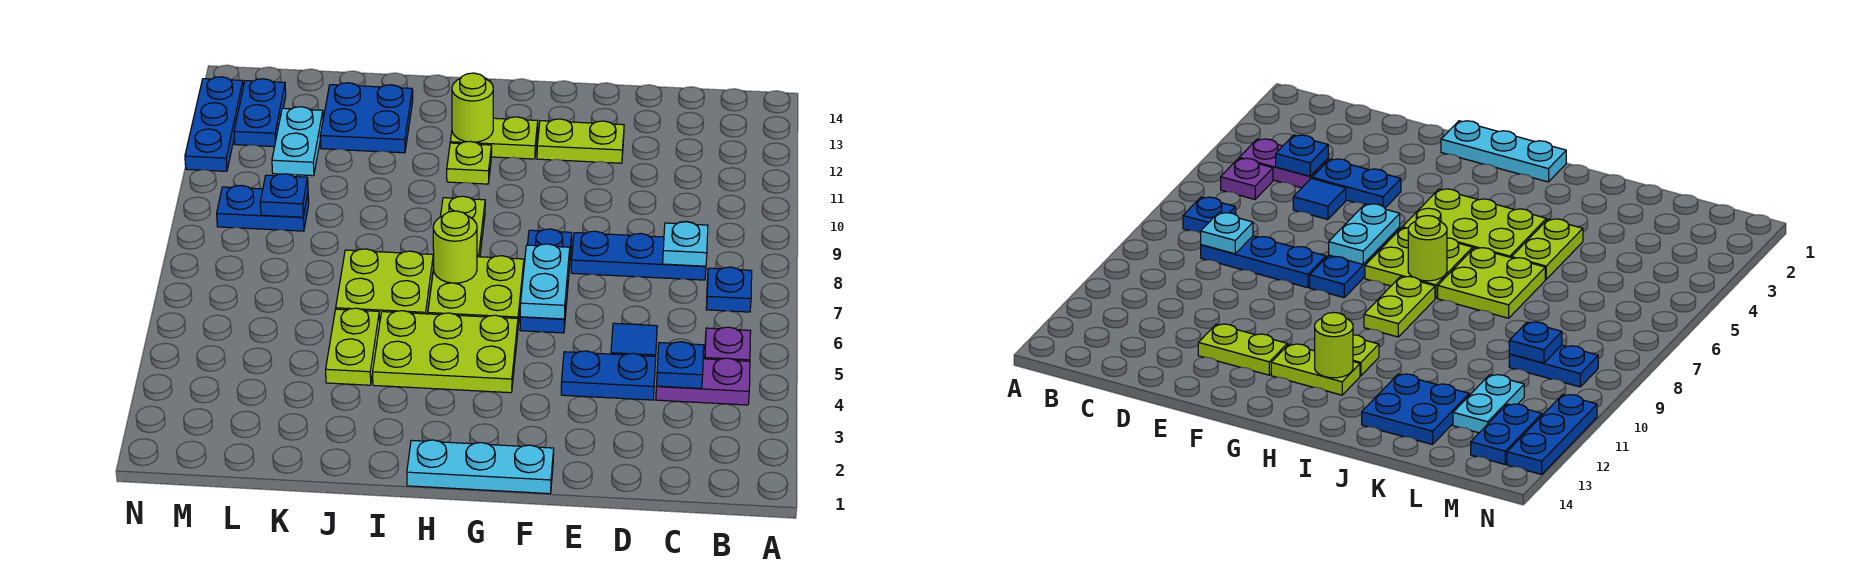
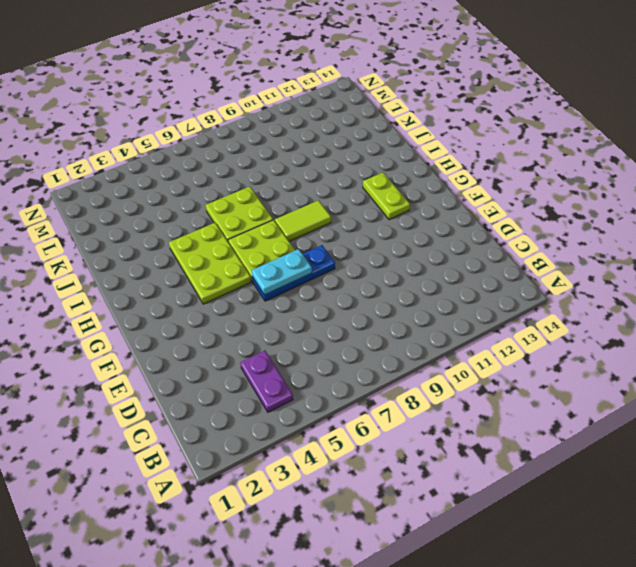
lime tile H8:H9 level 1 -> lime plate H8:H9 level 1
none -> purple plate B5 level 1
none -> blue plate B7 level 1
none -> blue plate C8:E8 level 1

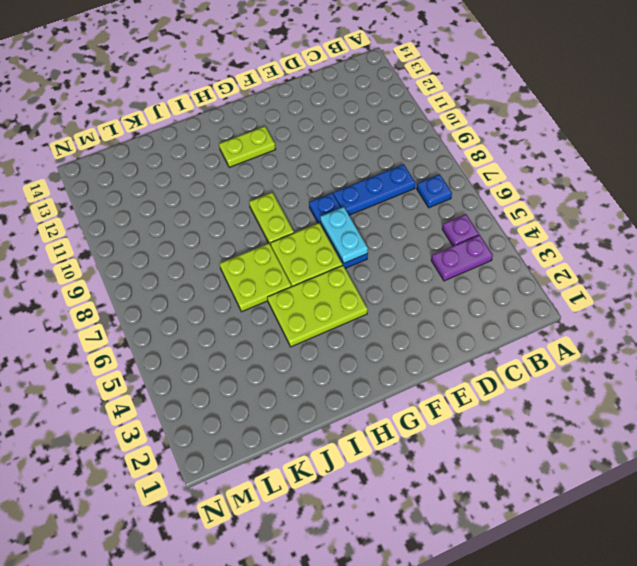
none -> blue plate D4:E4 level 1
none -> blue tile D5 level 1
none -> lime plate E12:F12 level 1

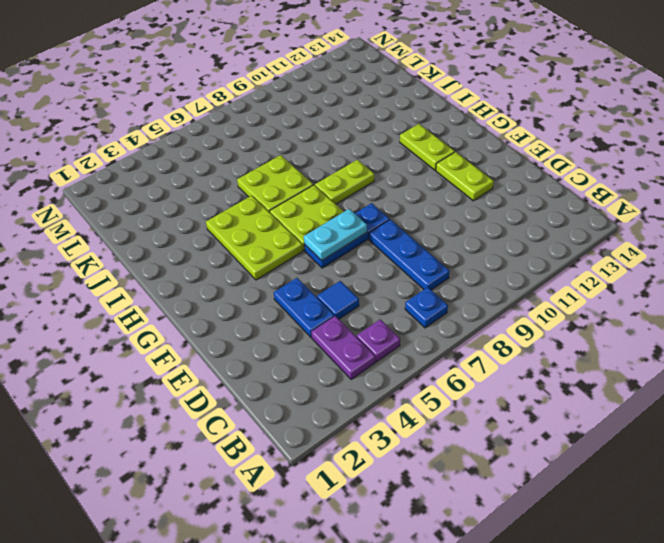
none -> cyan plate F1:H1 level 1
none -> lime plate H11 level 1
none -> lime plate J4:J5 level 1

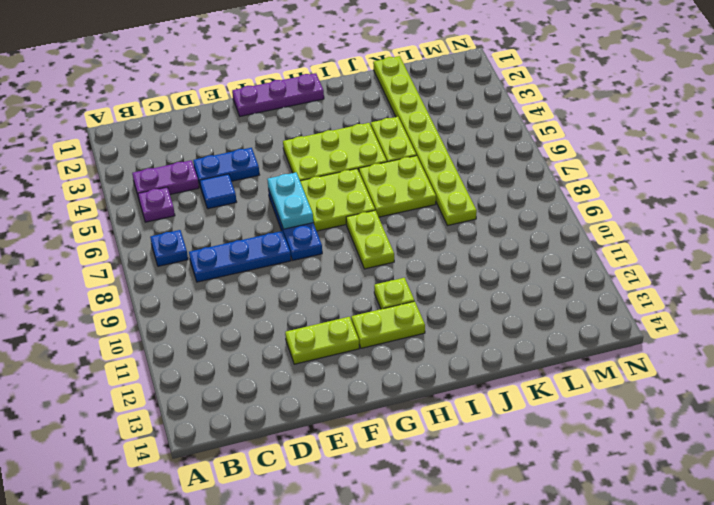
purple plate F1:H1 level 1 -> cyan plate F1:H1 level 1
lime plate K1:K8 level 1 -> none
none -> blue plate J12:K13 level 1
none -> blue plate L9:M9 level 1
none -> cyan plate L11:L12 level 1

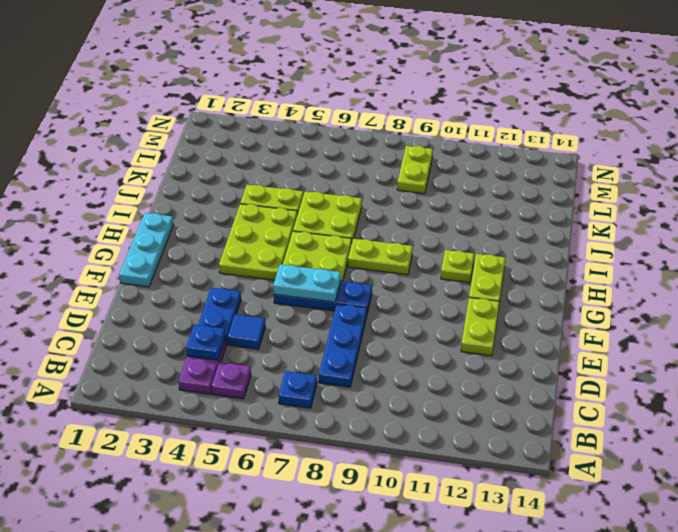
lime plate L9:M9 level 1 -> blue plate L9:M9 level 1
none -> blue plate J12:K13 level 1
none -> cyan plate L11:L12 level 1
none -> blue plate M12:M13 level 1

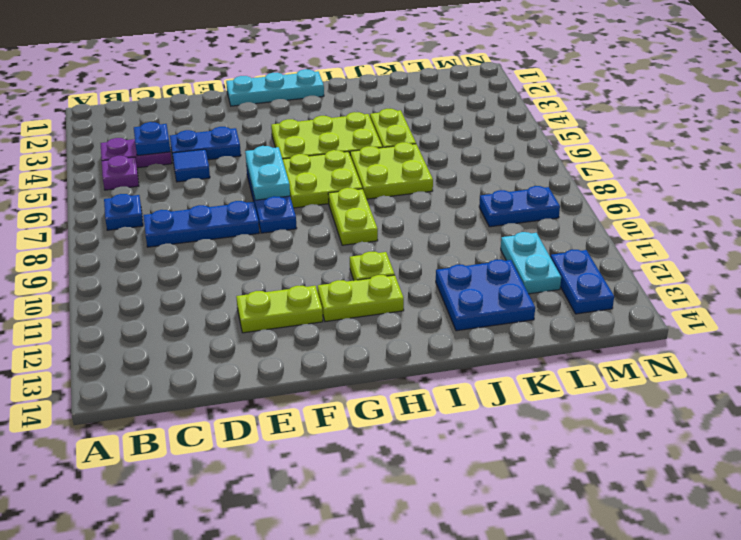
none -> blue plate N11:N13 level 1
none -> cyan plate C8 level 2
none -> lime round brick H7 level 2

